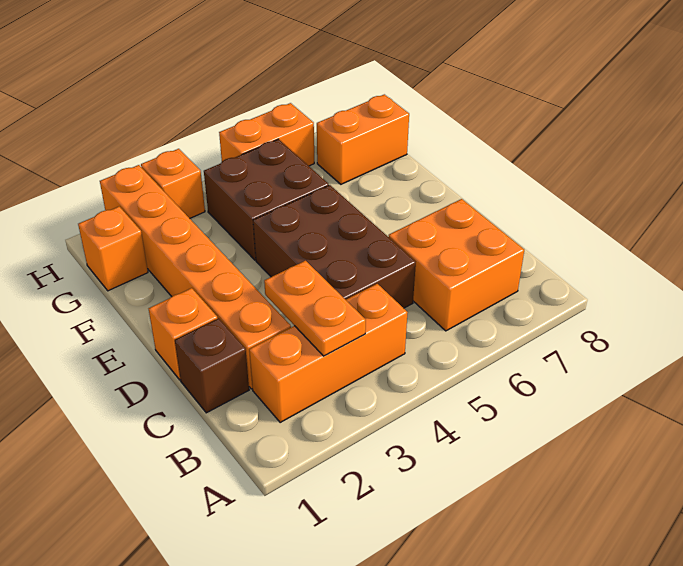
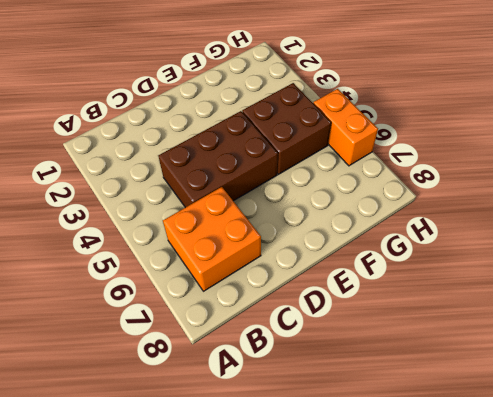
none -> orange brick B2:B4 level 1
none -> brown brick C1 level 1
none -> orange brick C2:H2 level 1

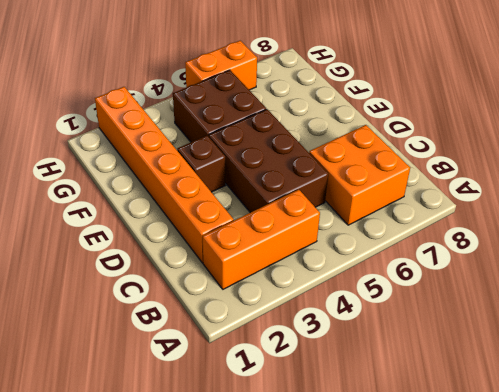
brown brick E3 level 1 -> brown brick C1 level 1
none -> orange brick D1 level 1
none -> orange brick G1 level 1
none -> orange brick G7:G8 level 1

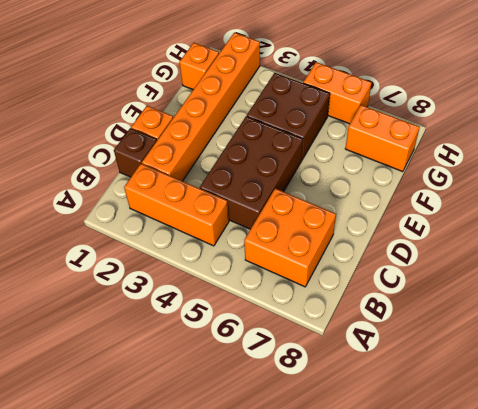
none -> orange brick H3 level 1
none -> orange plate B3:C3 level 2

